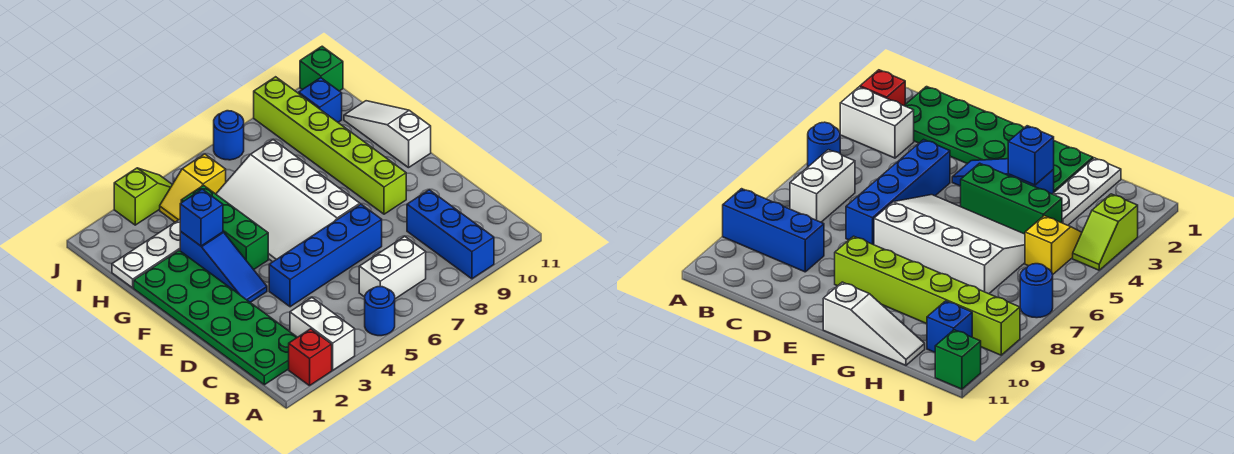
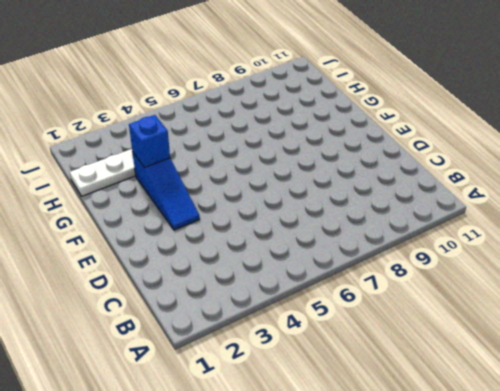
none -> red brick A2 level 1
none -> white brick A3:B3 level 1
none -> blue round brick A5 level 1

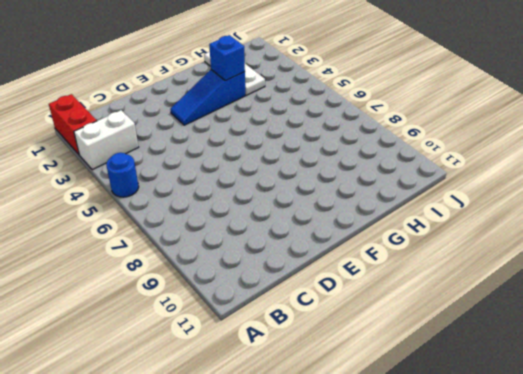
red brick A1:A2 level 1 -> red brick A2 level 1
none -> blue brick A9:C9 level 1
none -> green plate B1:G2 level 1
none -> white brick B6:B7 level 1

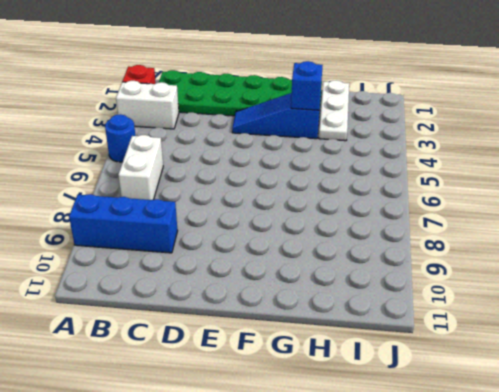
none -> blue brick D4:D7 level 1
none -> white slope E5:H7 level 1 top 7
none -> lime brick E9:J9 level 1

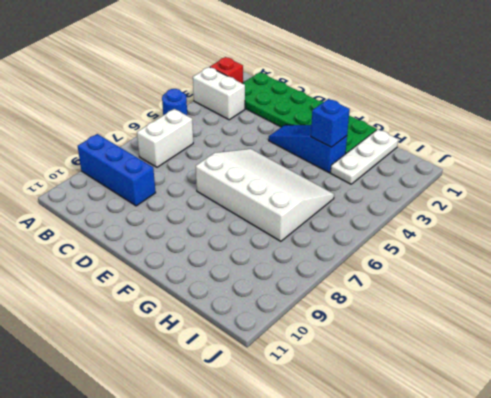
none -> blue brick D4:D7 level 1
none -> lime brick E9:J9 level 1
none -> green brick F4:H4 level 1

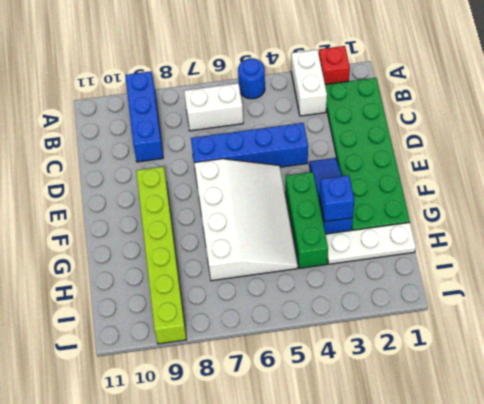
none -> white slope F11:H11 level 1 top F
none -> yellow slope I4:I5 level 1 top 5
none -> blue brick I10 level 1

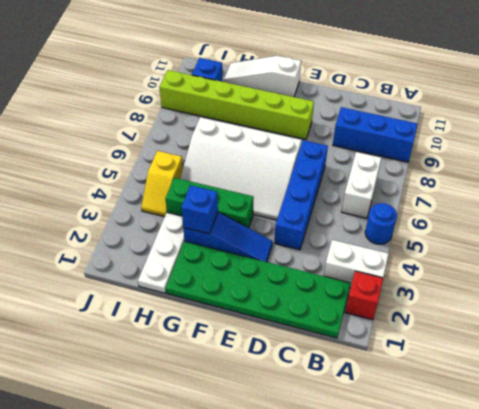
none -> lime slope J3:J4 level 1 top 3
none -> blue round brick J7 level 1
none -> green brick J11 level 1

